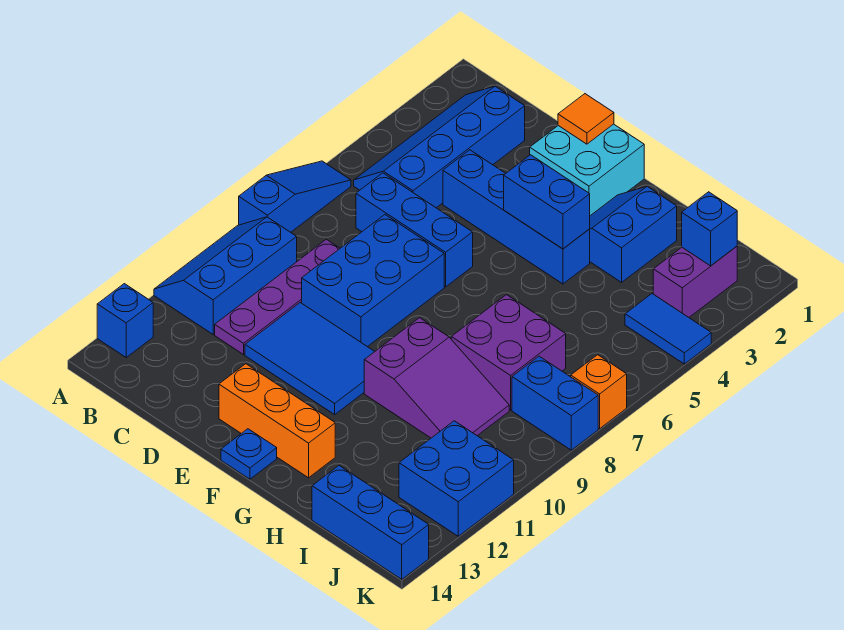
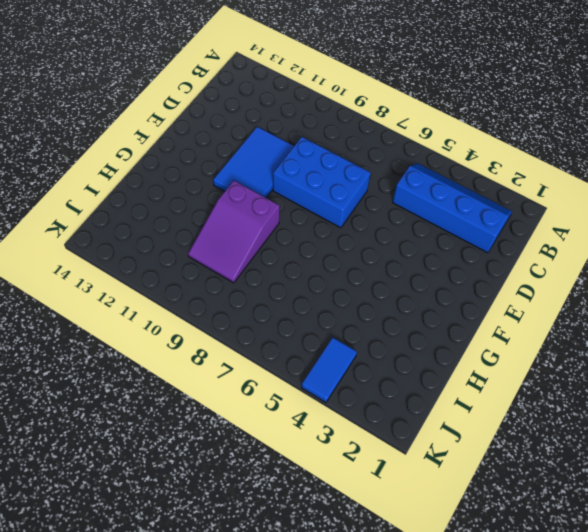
none -> blue slope A6:A8 level 1 top 8
none -> blue slope A9:B11 level 1 top B
none -> blue brick A13 level 1

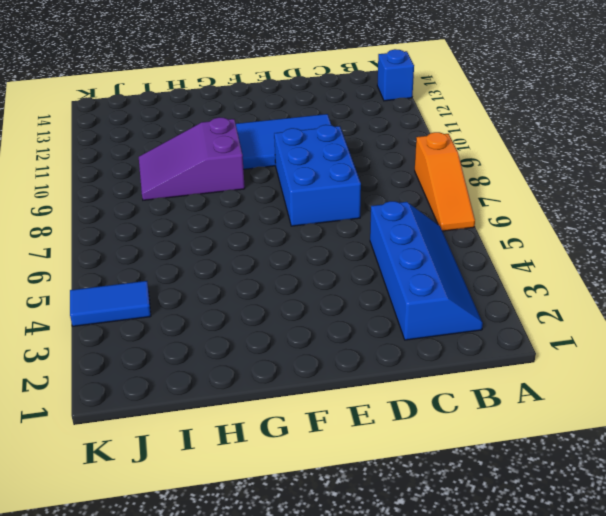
orange slope A6:A8 level 1 top 8 -> blue slope A6:A8 level 1 top 8
none -> blue slope A9:B11 level 1 top B
none -> blue brick C6:E6 level 1
none -> purple plate C8:C11 level 1

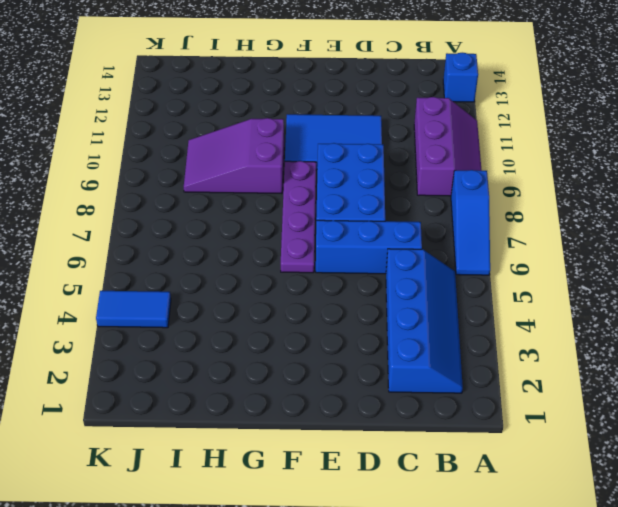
purple slope A9:B11 level 1 top B -> blue slope A9:B11 level 1 top B
purple plate F6:F9 level 1 -> purple plate C8:C11 level 1
none -> blue brick D4:G4 level 1
none -> cyan brick E1:F2 level 1
none -> orange brick E13:G13 level 1

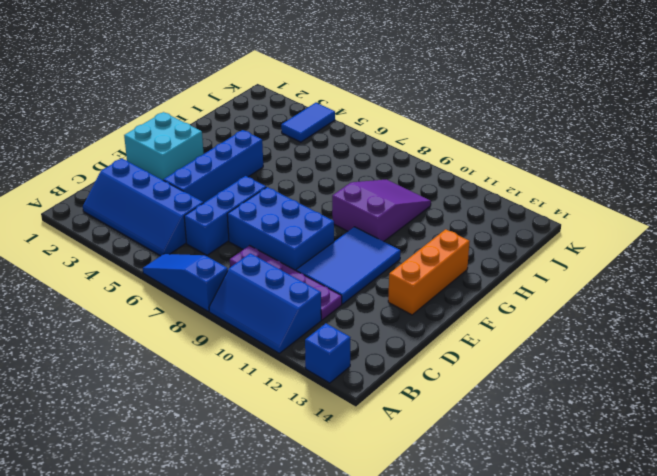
none -> blue plate F14 level 1
none -> blue slope G2:H3 level 1 top H
none -> purple brick H7:I8 level 1

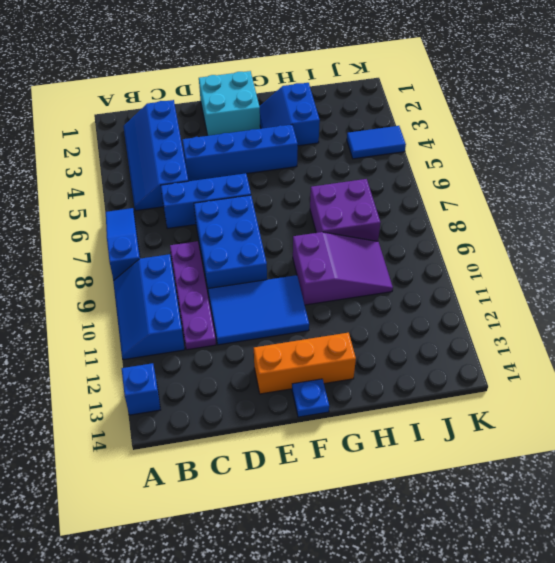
none -> blue brick I14:K14 level 1
none -> purple brick J2:J3 level 1
none -> blue brick J8:K8 level 1

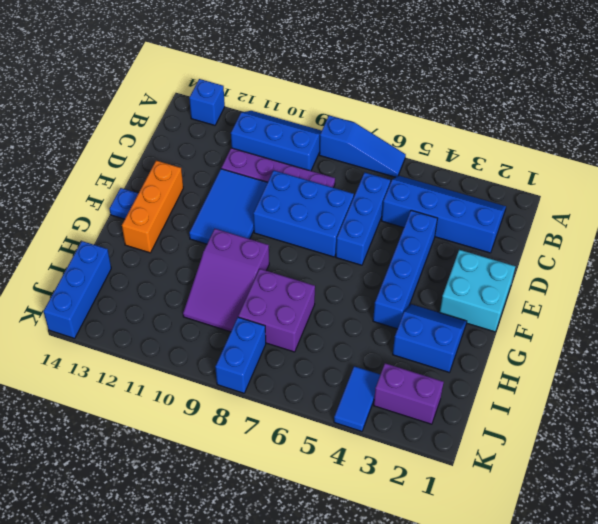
none -> blue brick J11:K12 level 1
none -> orange brick K7 level 1
none -> orange tile E1 level 2

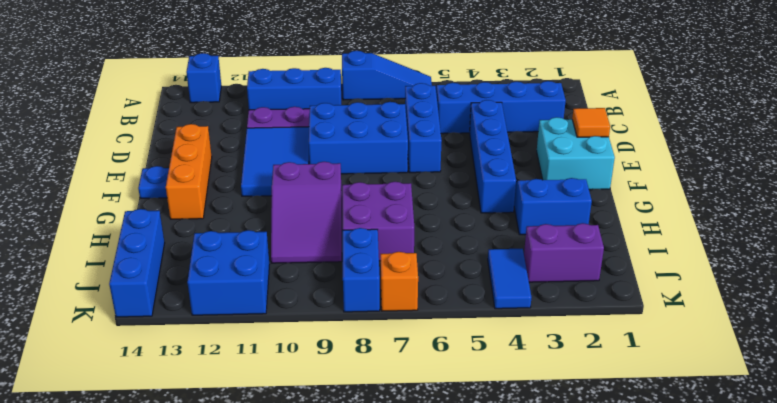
none -> blue brick F4:G4 level 2
none -> blue brick J2 level 2

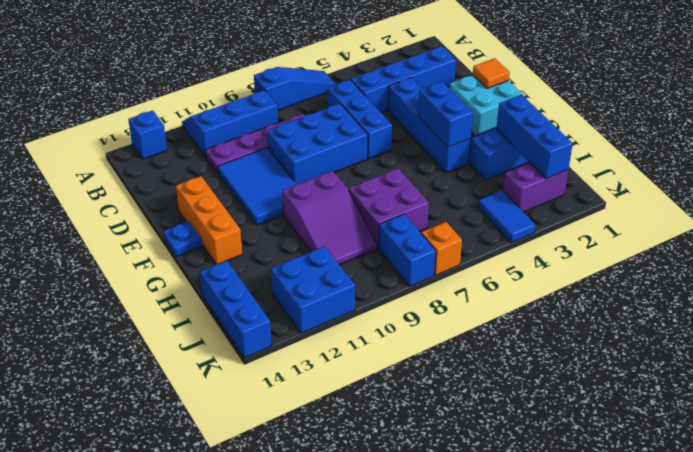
blue brick H2:J2 level 2 -> blue brick J2 level 2

